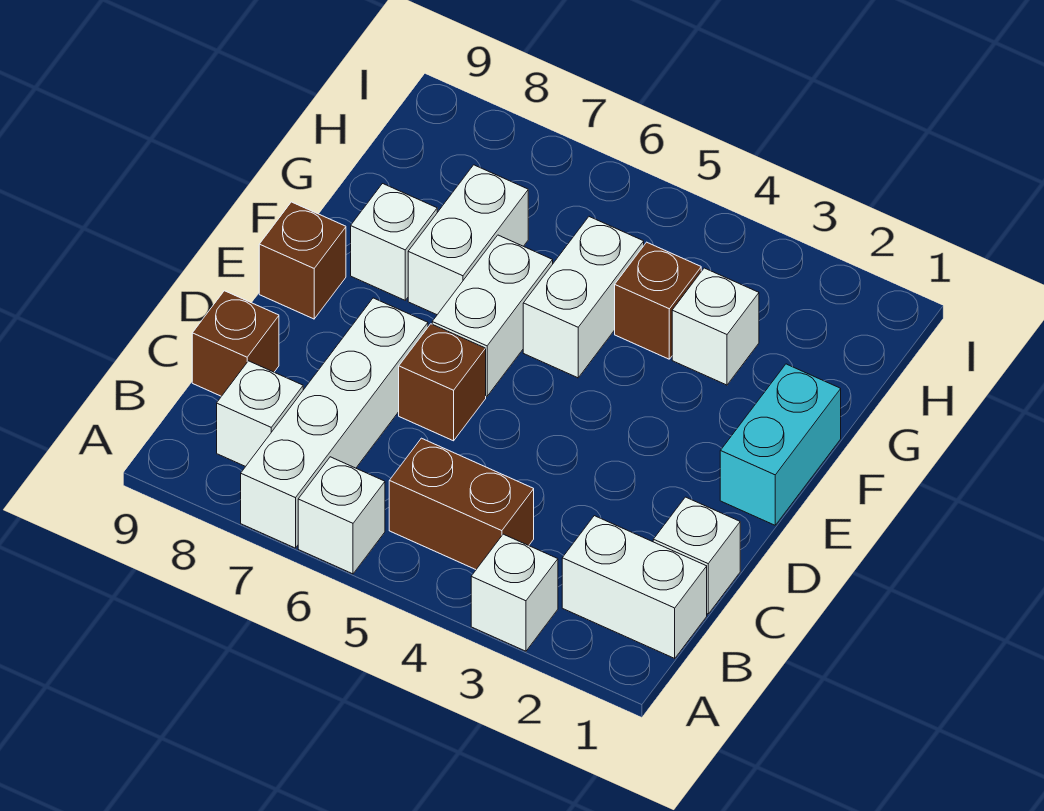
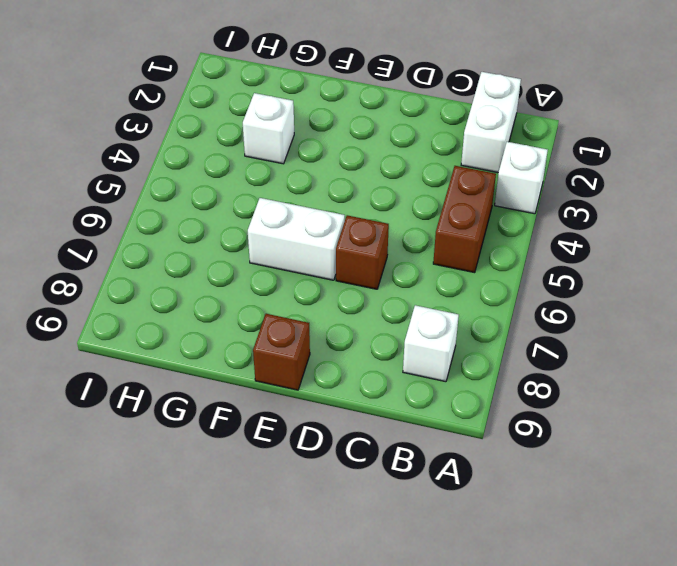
none -> white brick A6 level 1
none -> white brick A7:D7 level 1
none -> white brick C1 level 1

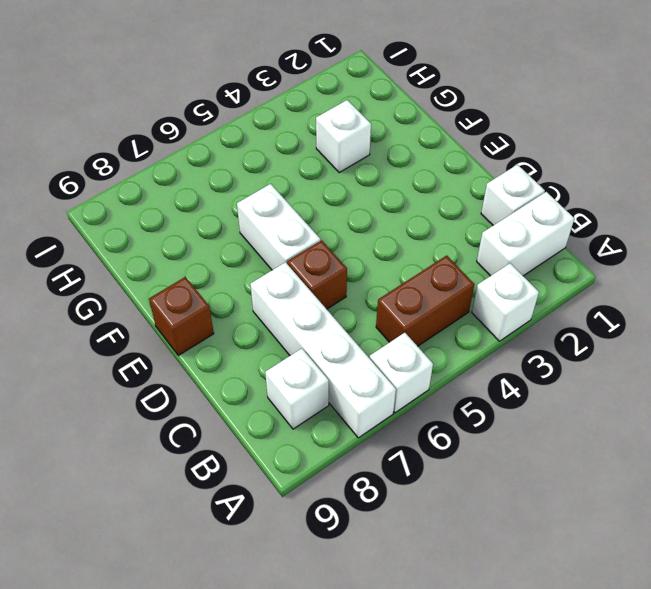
none -> brown brick C9 level 1
none -> cyan brick E1:F1 level 1
none -> white brick F5:G5 level 1

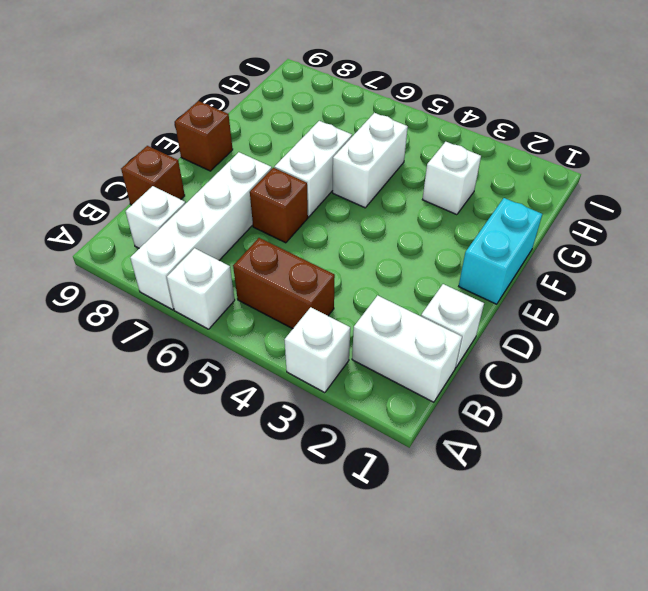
none -> white brick F7:G7 level 1
none -> white brick F8 level 1
none -> brown brick G4 level 1

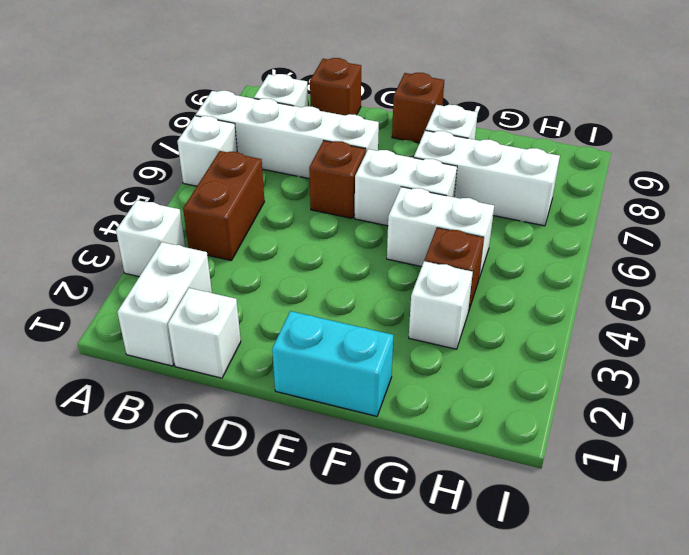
white brick F7:H7 level 1 -> white brick F7:G7 level 1

